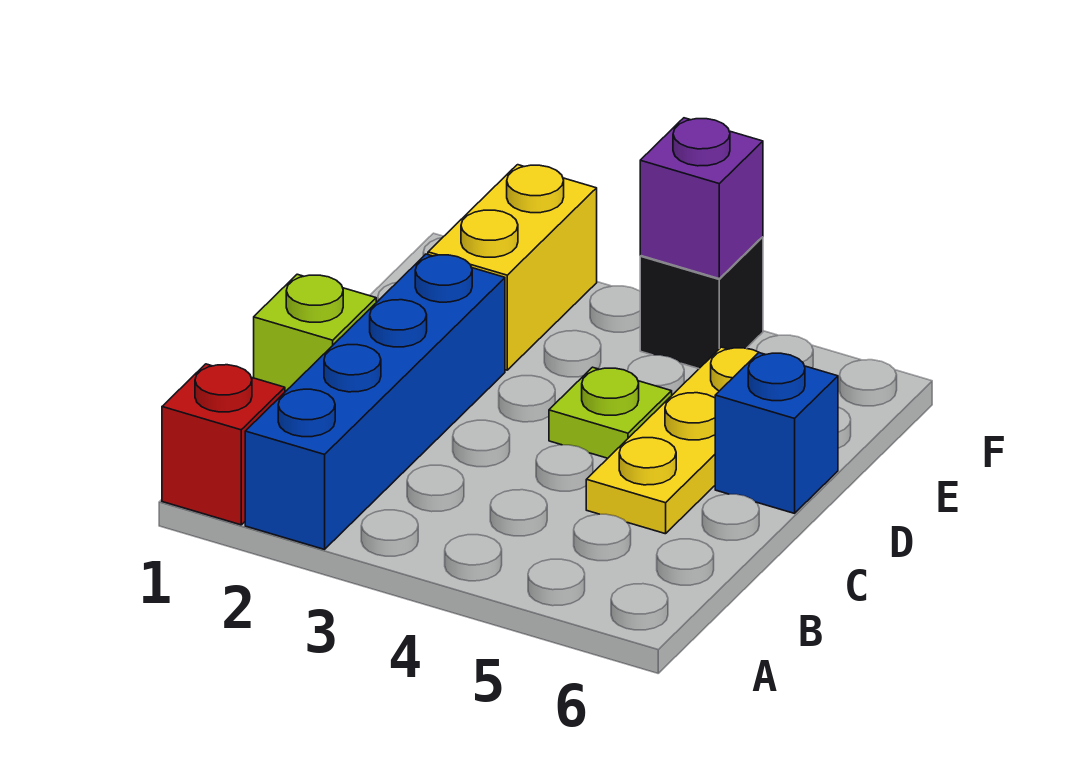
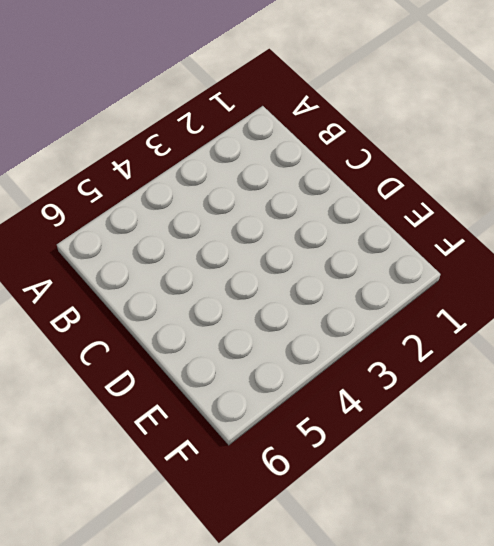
none -> red brick A1 level 1
none -> blue brick A2:D2 level 1

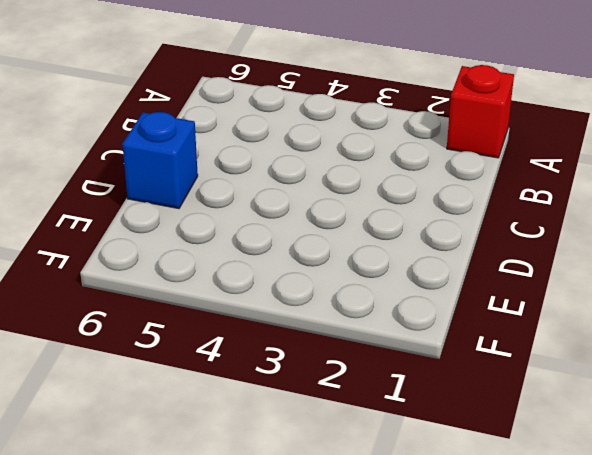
none -> blue brick A2:D2 level 1
none -> lime brick C1 level 1

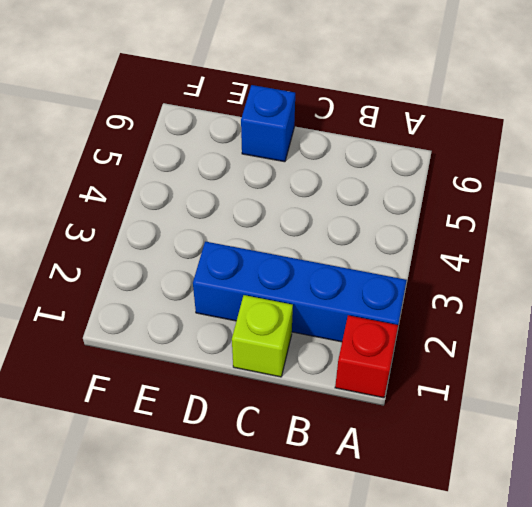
none -> yellow plate C5:E5 level 1
none -> lime plate D4 level 1

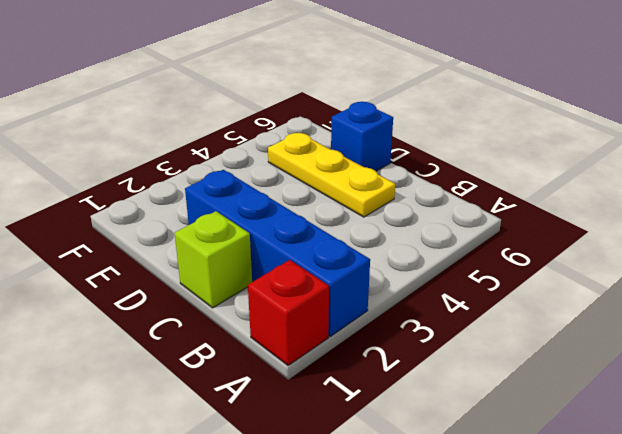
none -> lime plate D4 level 1
none -> yellow brick E2:F2 level 1

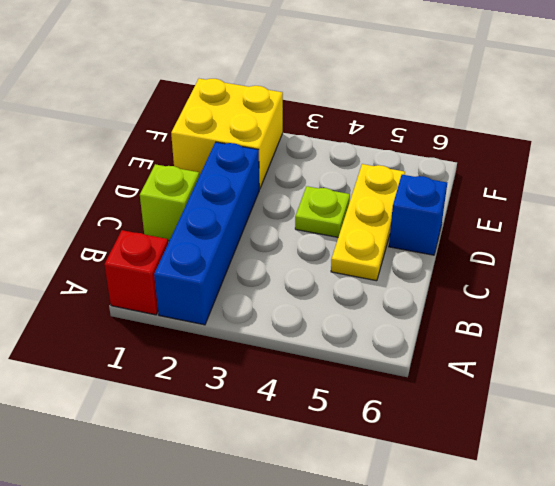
yellow brick E1:F2 level 1 -> yellow brick E2:F2 level 1
none -> black brick F4 level 1
none -> purple brick F4 level 2

